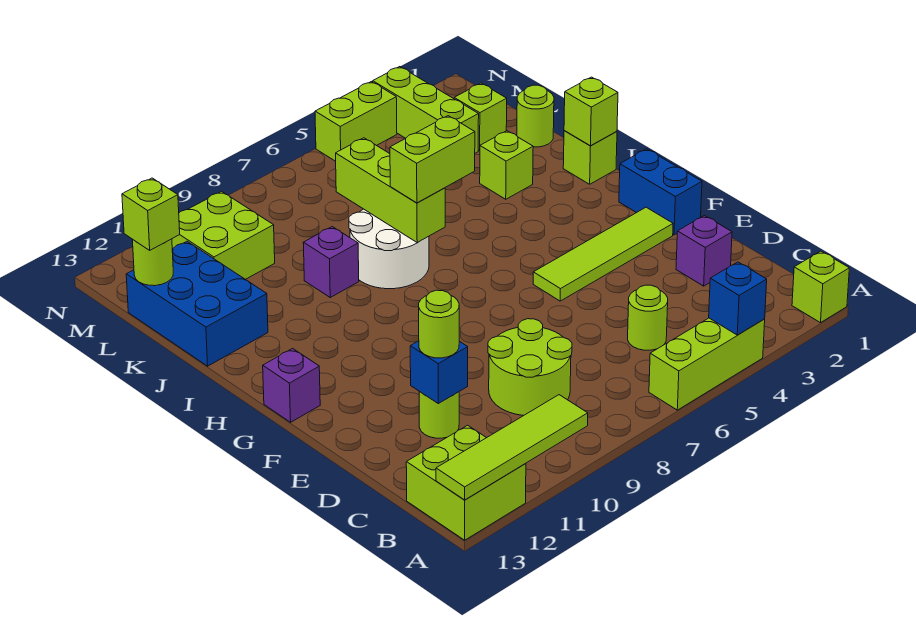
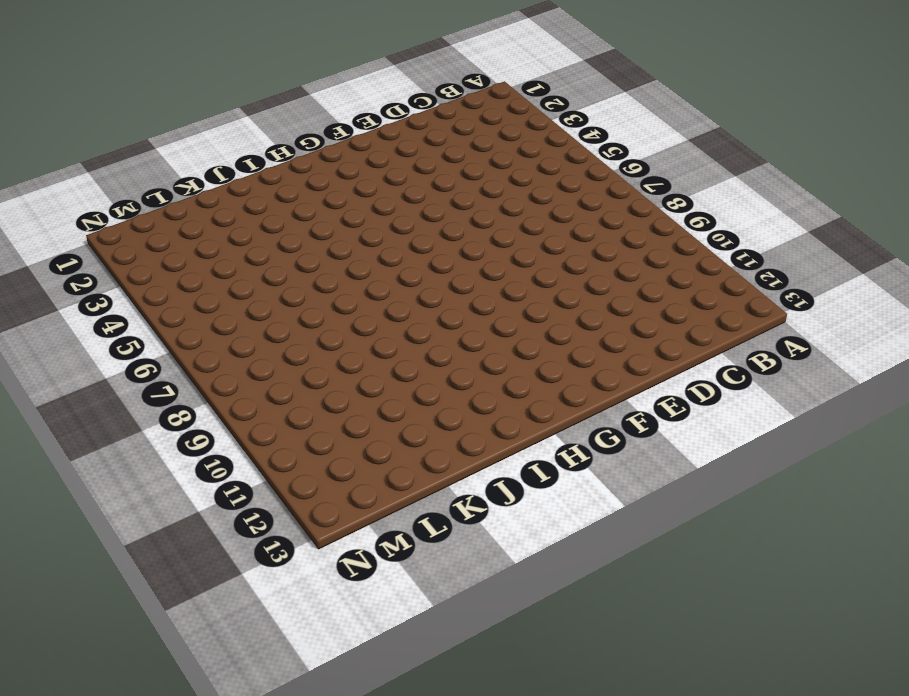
none -> lime brick A1 level 1
none -> lime brick A4:A6 level 1
none -> lime brick A12:B13 level 1

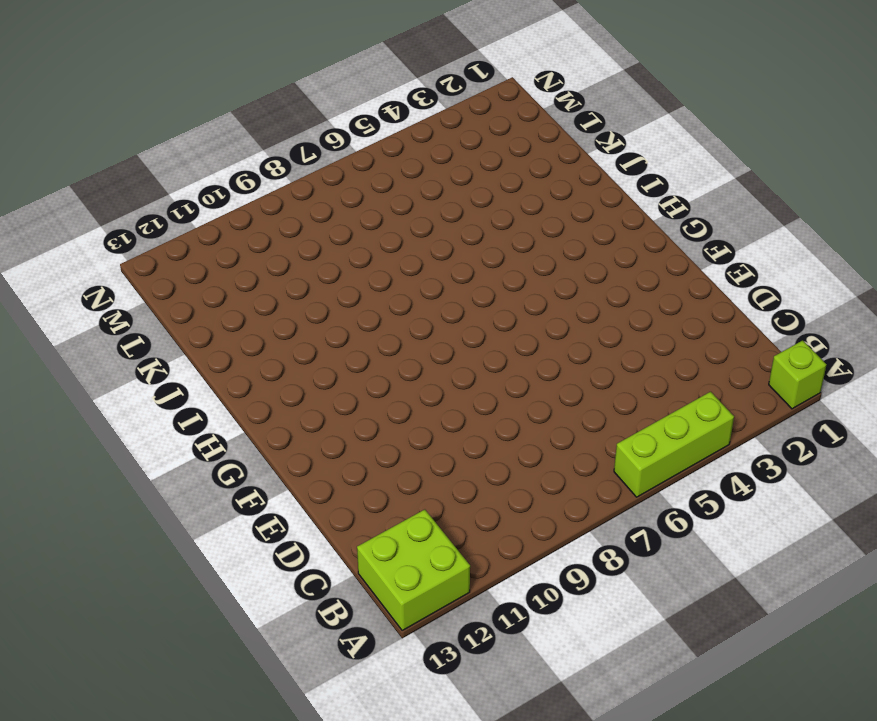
none -> lime round brick C5 level 1
none -> lime round brick C8:D9 level 1
none -> purple brick D2 level 1

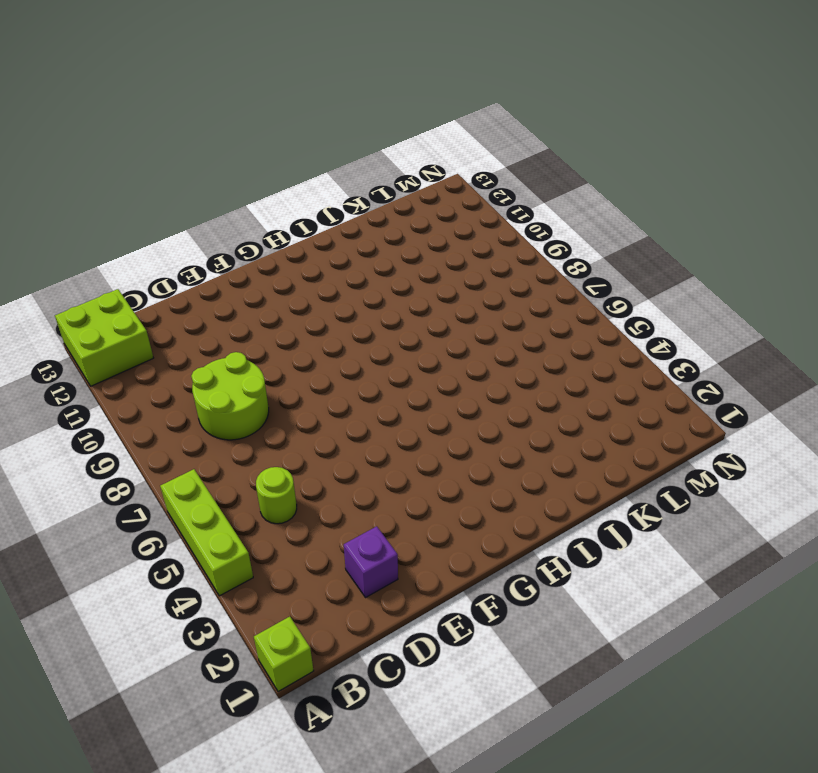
none -> lime round brick D11 level 1
none -> blue brick F1:G1 level 1
none -> lime tile F2:F5 level 1

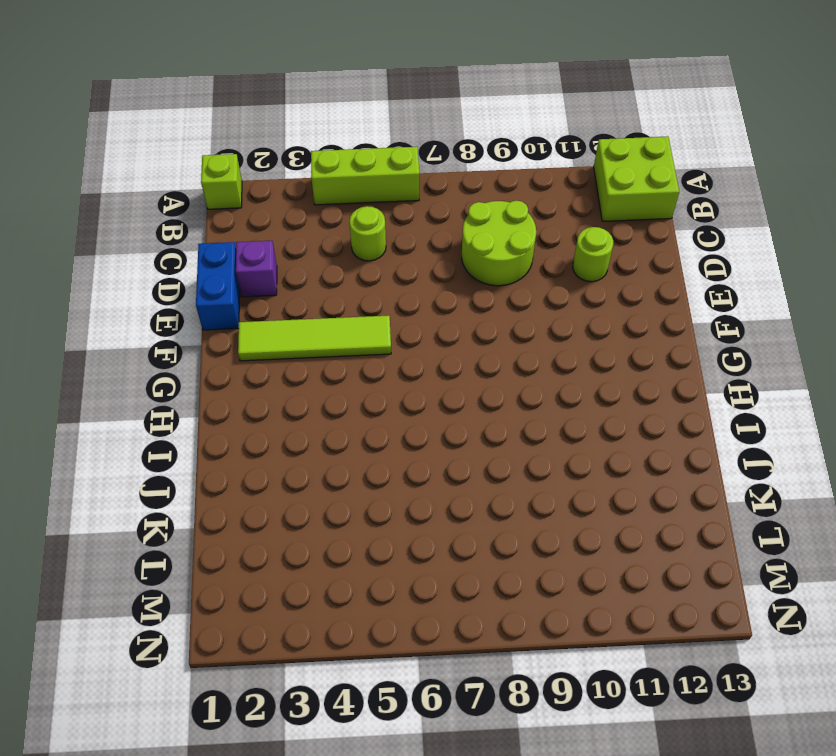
blue brick D1:E1 level 1 -> blue brick F1:G1 level 1
none -> purple brick G13 level 1
none -> lime brick I1 level 1
none -> white round brick I7:J8 level 1

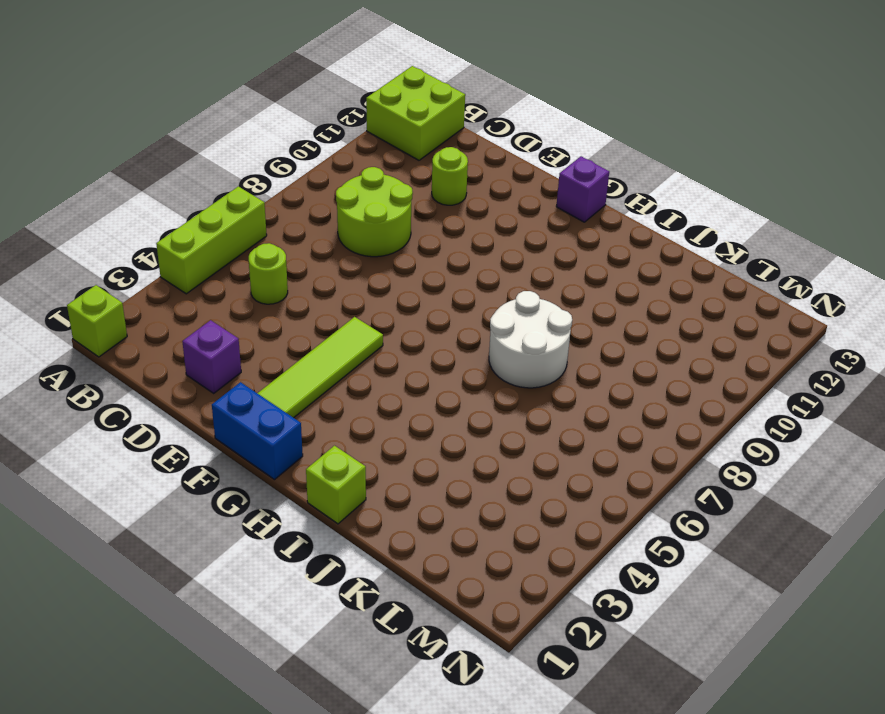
none -> lime brick J3 level 1
none -> purple brick J9 level 1
none -> blue brick J12:L13 level 1

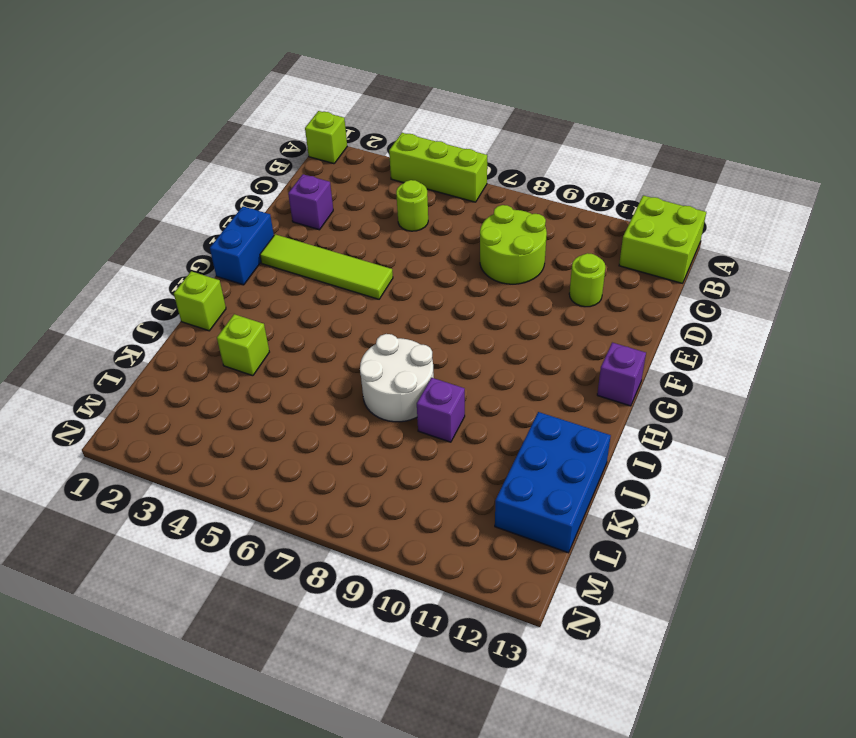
none -> lime round brick K1 level 1
none -> lime brick L2 level 1
none -> lime brick L3:N3 level 1

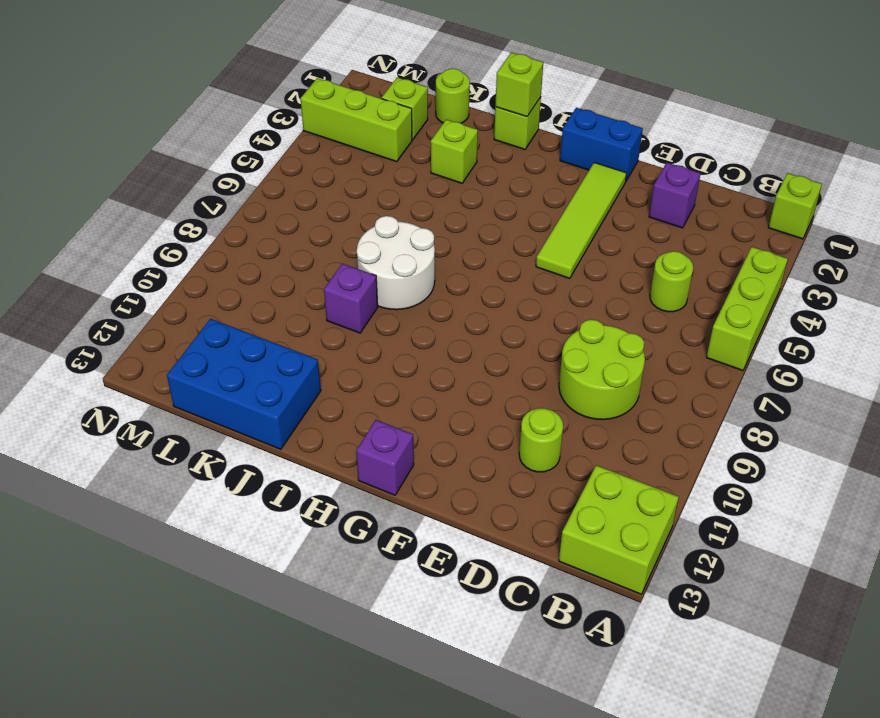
none -> lime brick L10:M11 level 1
none -> lime brick N4:N5 level 1
none -> blue brick A4 level 2

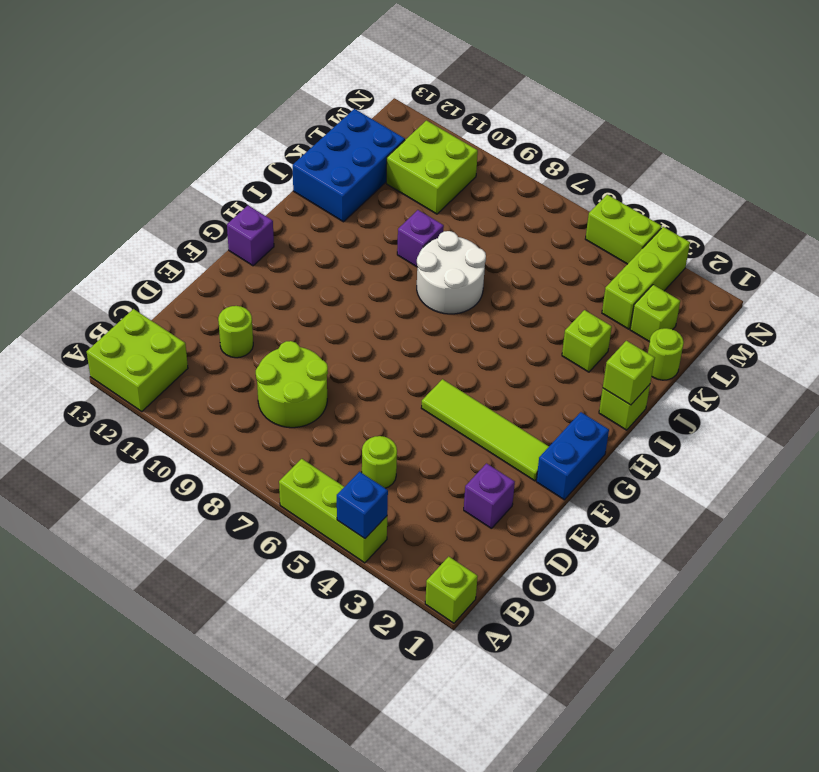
none -> lime tile A10:A13 level 2
none -> blue brick D11 level 2
none -> lime brick I7:K7 level 2

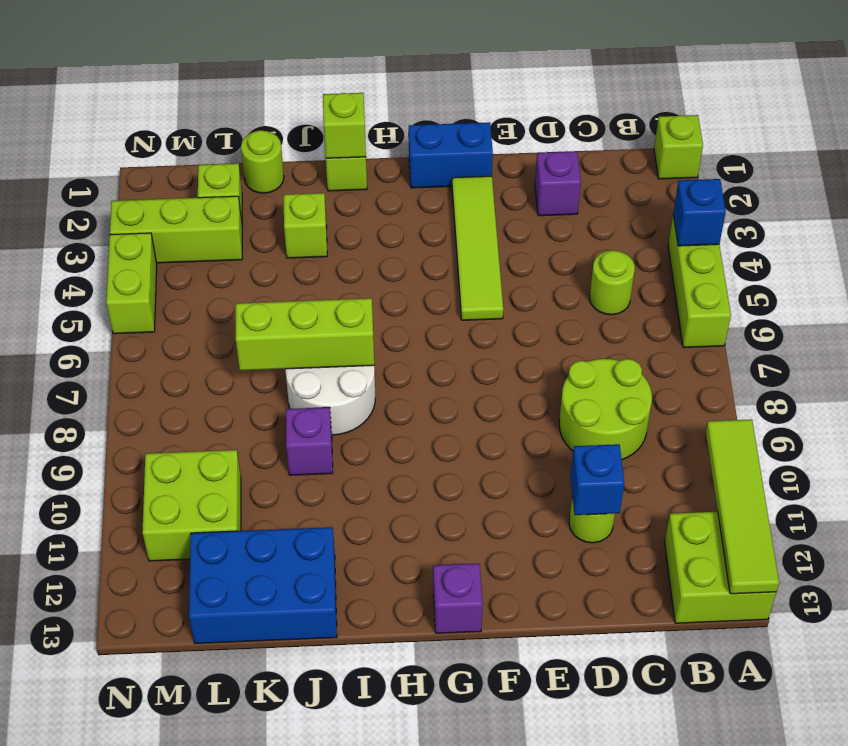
none -> lime round brick L13 level 2
none -> lime round brick D11 level 3
none -> lime brick I6:I7 level 3

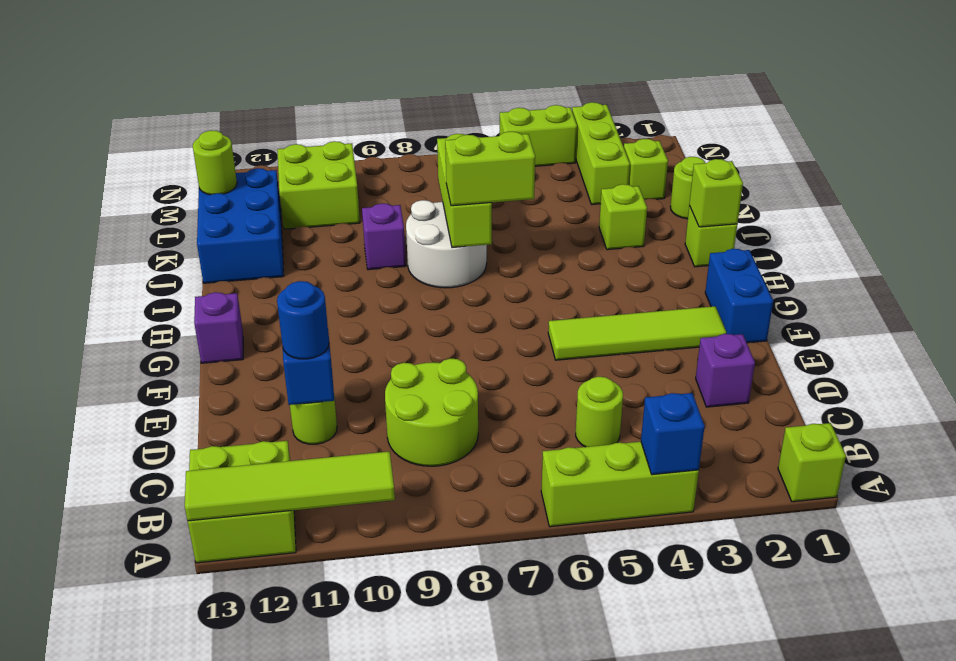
blue round brick D11 level 3 -> lime round brick D11 level 3
none -> lime brick L13 level 3

